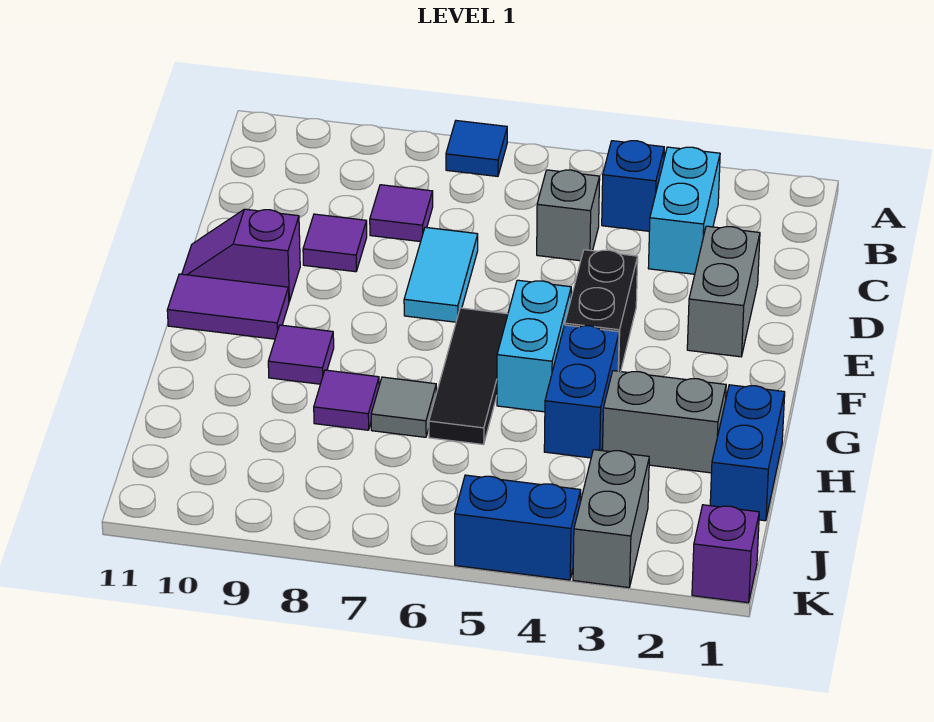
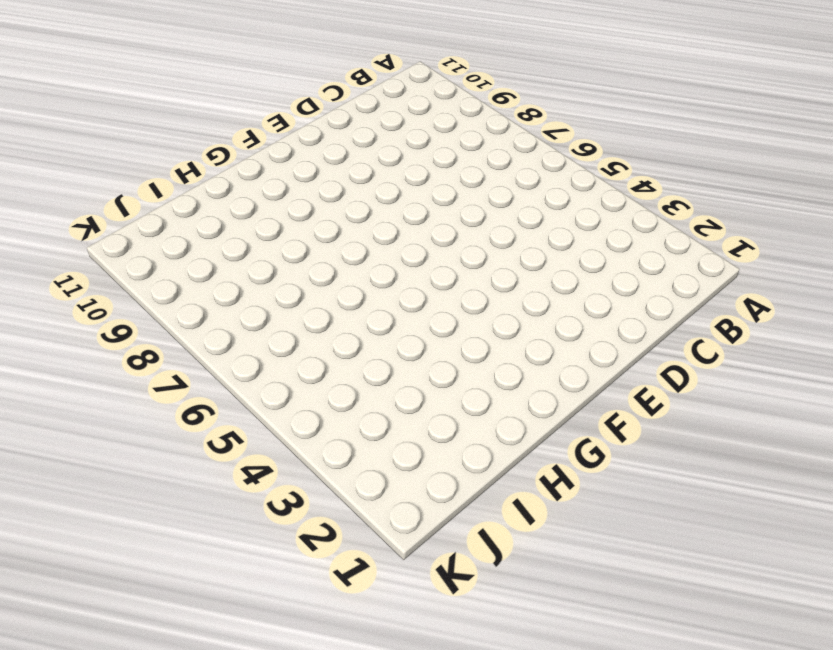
none -> blue tile A7 level 1
none -> cyan brick B3:C3 level 1
none -> blue brick B4 level 1

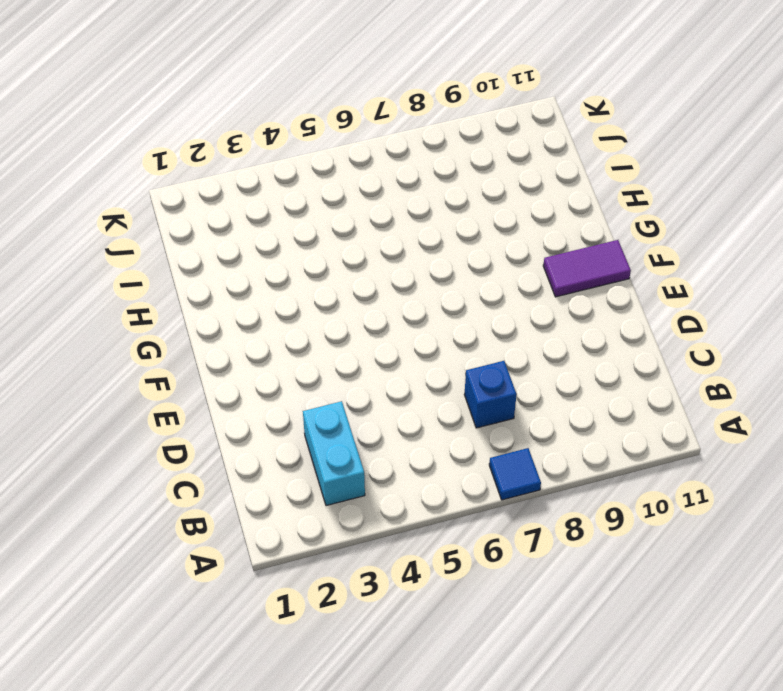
blue brick C7 level 1 -> blue brick B4 level 1
none -> grey brick C5 level 1
none -> purple tile C8 level 1
none -> grey brick D2:E2 level 1

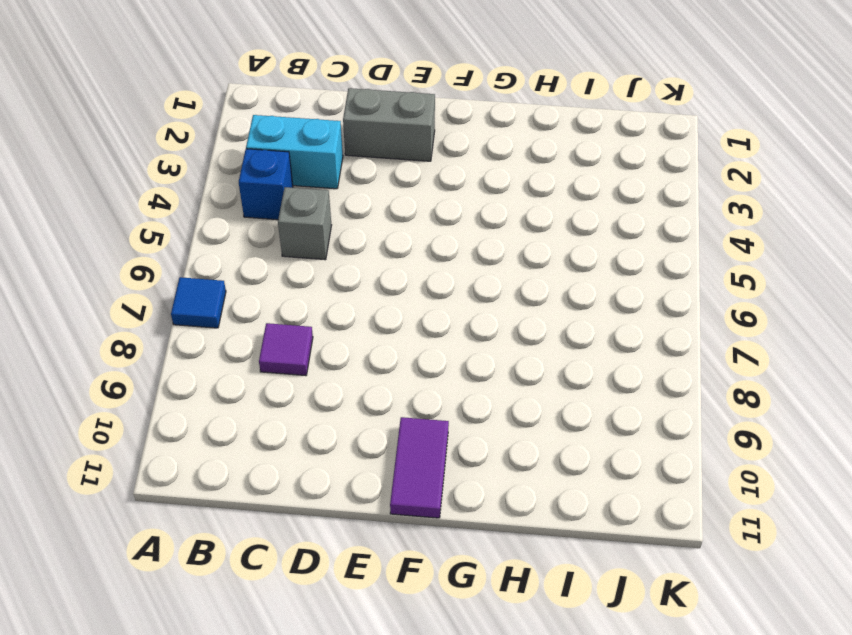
none -> cyan tile D7:E7 level 1
none -> purple tile D9 level 1
none -> black brick E4:F4 level 1

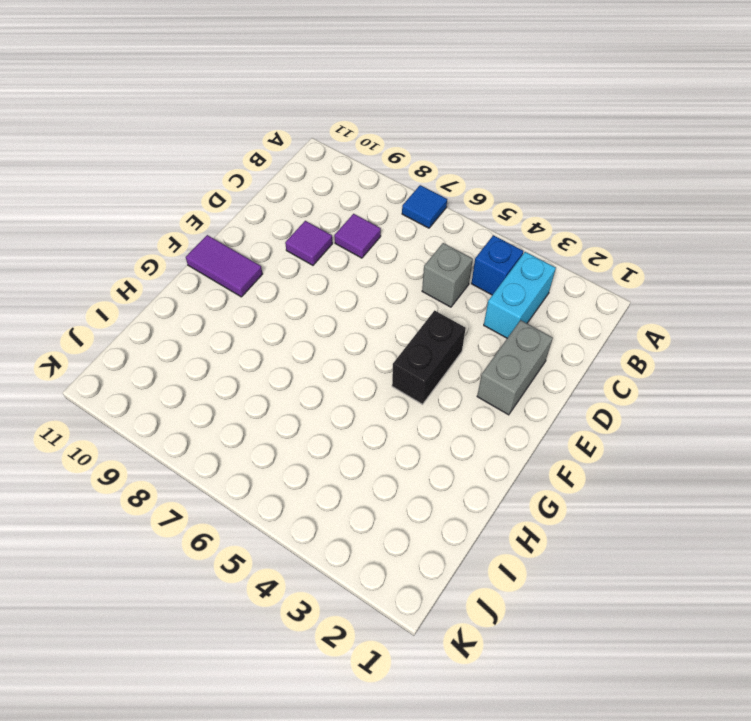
none -> cyan tile D7:E7 level 1
none -> purple slope E10:E11 level 1 top 10
none -> cyan brick F5:G5 level 1

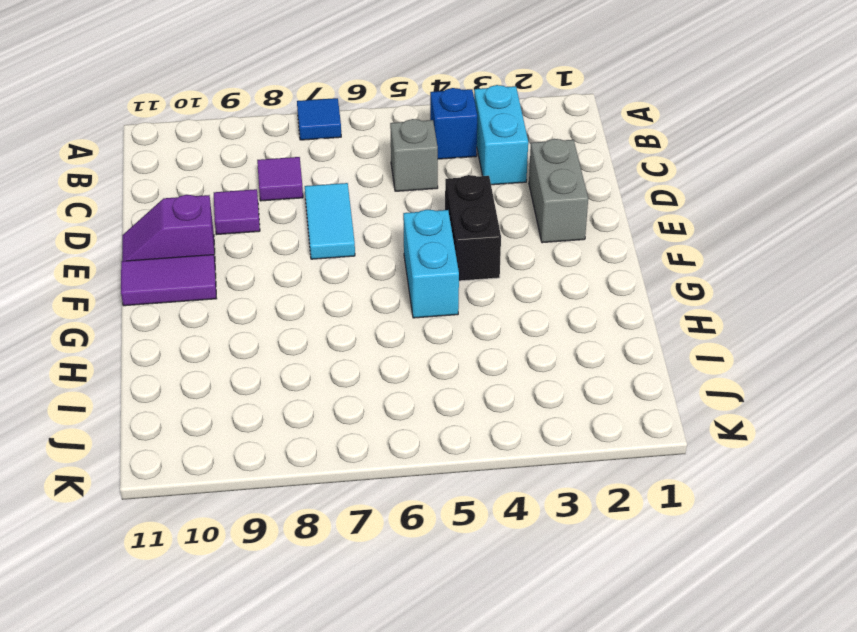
none -> black tile F6:H6 level 1
none -> blue brick G4:H4 level 1
none -> purple tile G9 level 1

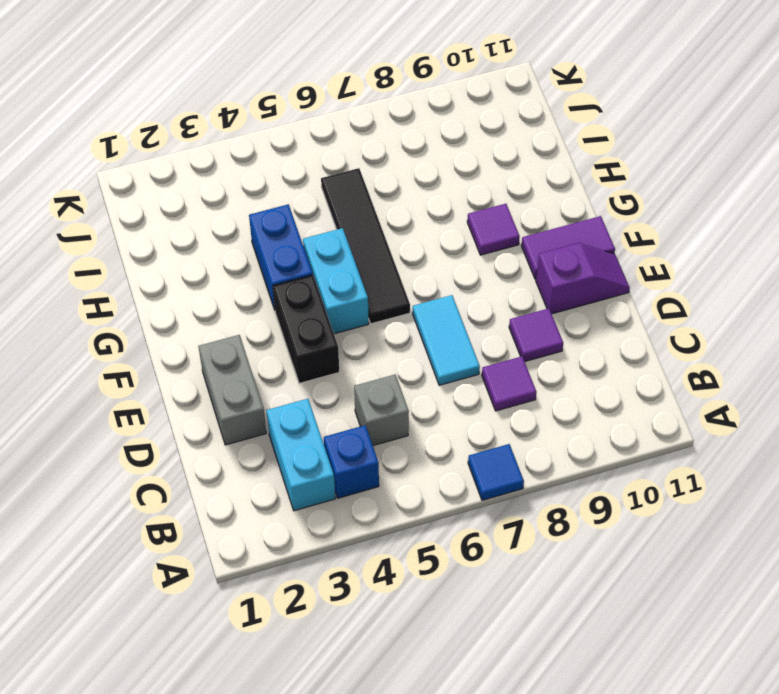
black tile F6:I6 level 1 -> black tile F6:H6 level 1
none -> blue brick H1:I1 level 1
none -> grey brick H2:H3 level 1
none -> grey tile H7 level 1

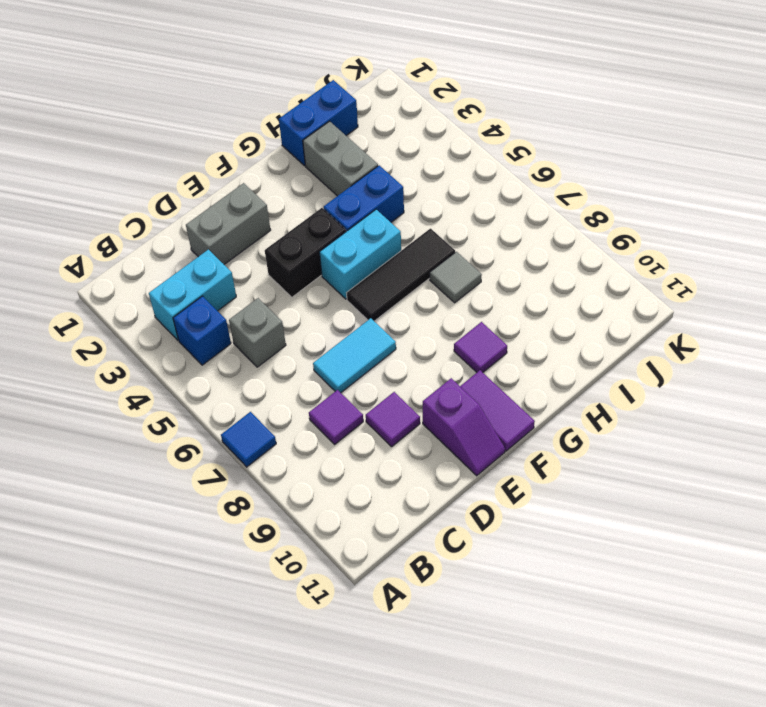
none -> purple tile H8 level 1
none -> grey brick J3:K3 level 1
none -> purple brick K1 level 1

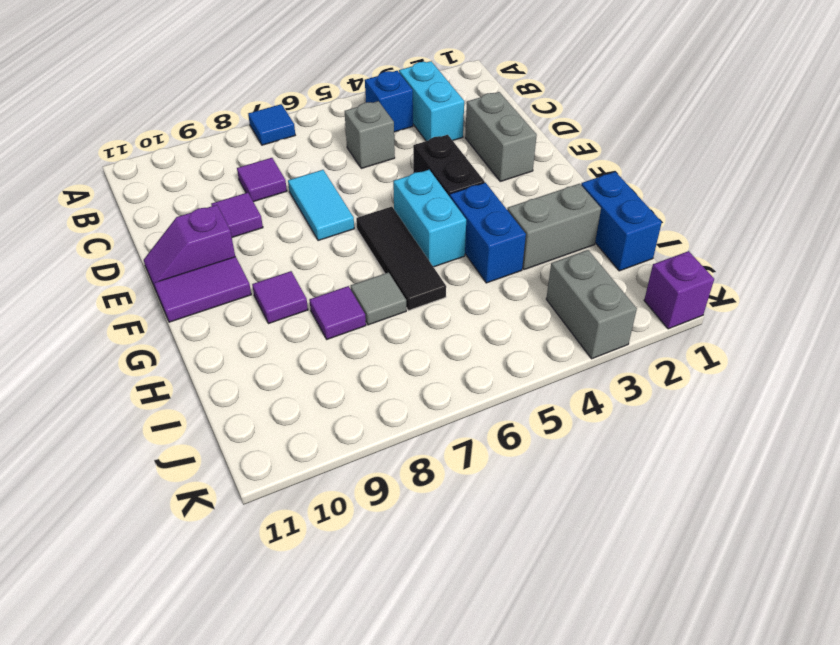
none -> blue brick K4:K5 level 1

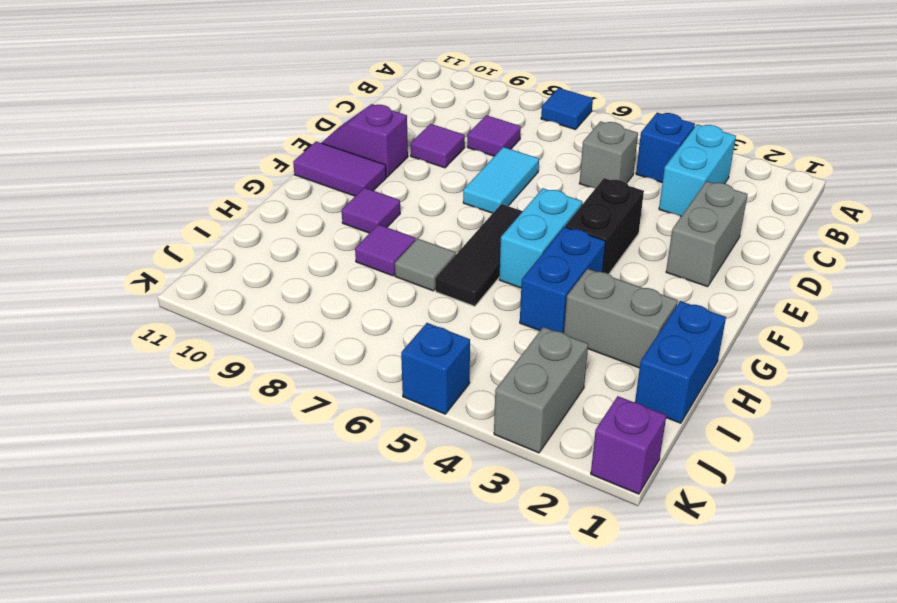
blue brick K5 level 1 -> blue brick K4:K5 level 1

